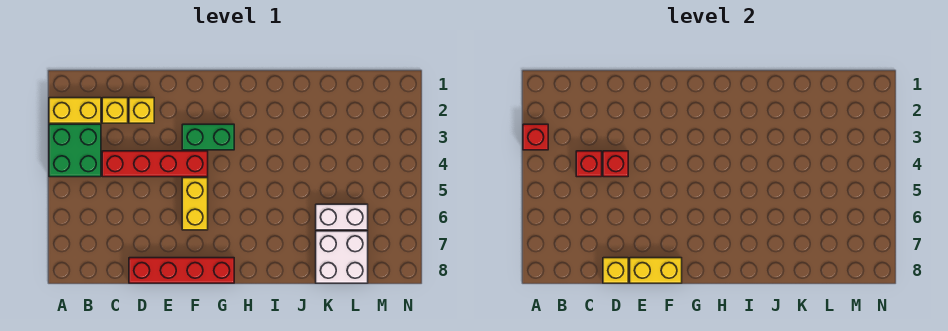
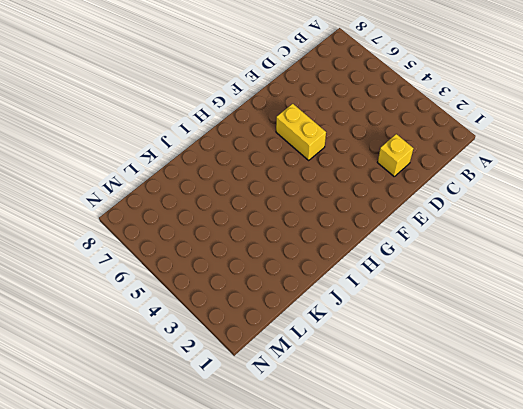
none -> yellow brick A2:B2 level 1
none -> green brick A3:B4 level 1
none -> yellow brick C2 level 1

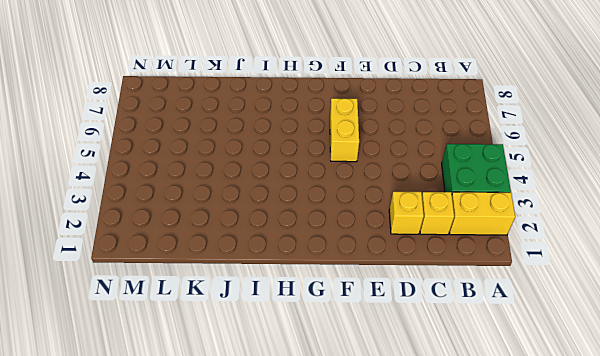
none -> red brick C4:F4 level 1
none -> red brick D8:G8 level 1
none -> green brick F3:G3 level 1

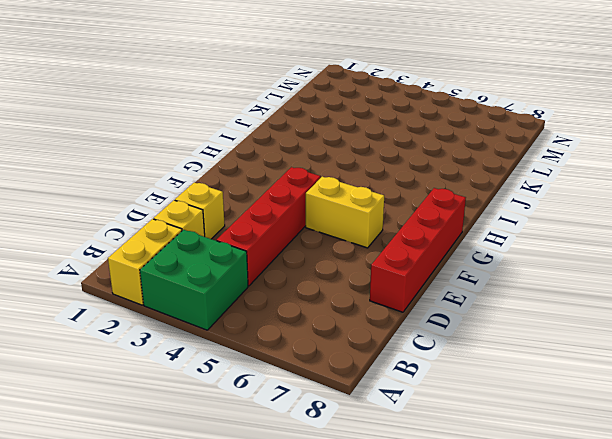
none -> green brick F3:G3 level 1
none -> white brick K6:L6 level 1
none -> white brick K7:L8 level 1

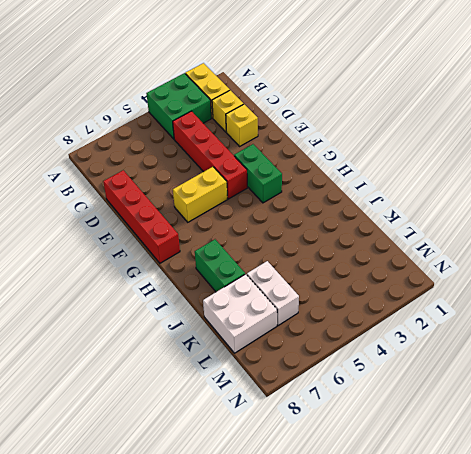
green brick I7:J7 level 1 -> none
none -> red brick A3 level 2
none -> red brick C4 level 2
none -> red brick D4 level 2

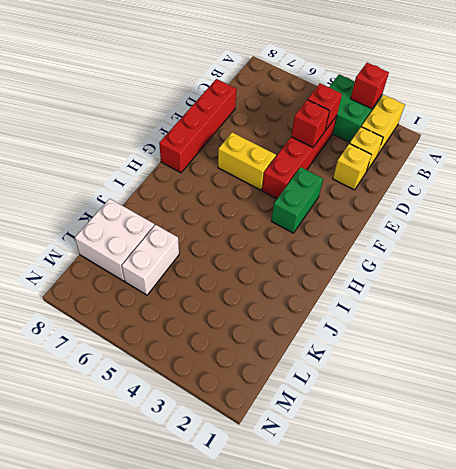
none -> yellow brick D8 level 2
none -> yellow brick E8:F8 level 2

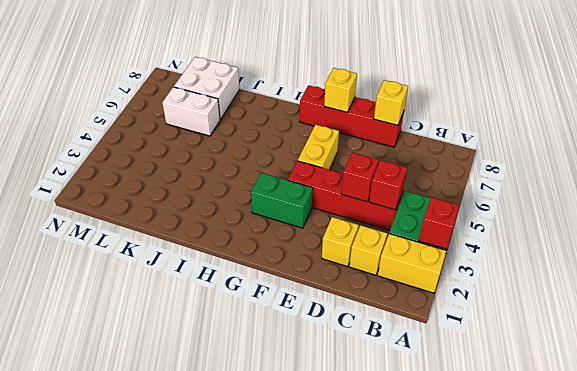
yellow brick F8 level 2 -> yellow brick E8:F8 level 2

